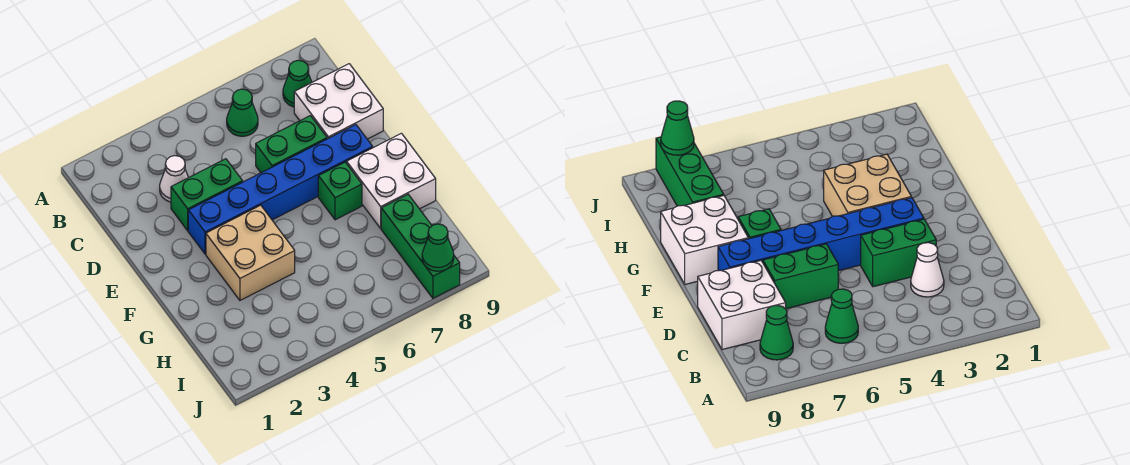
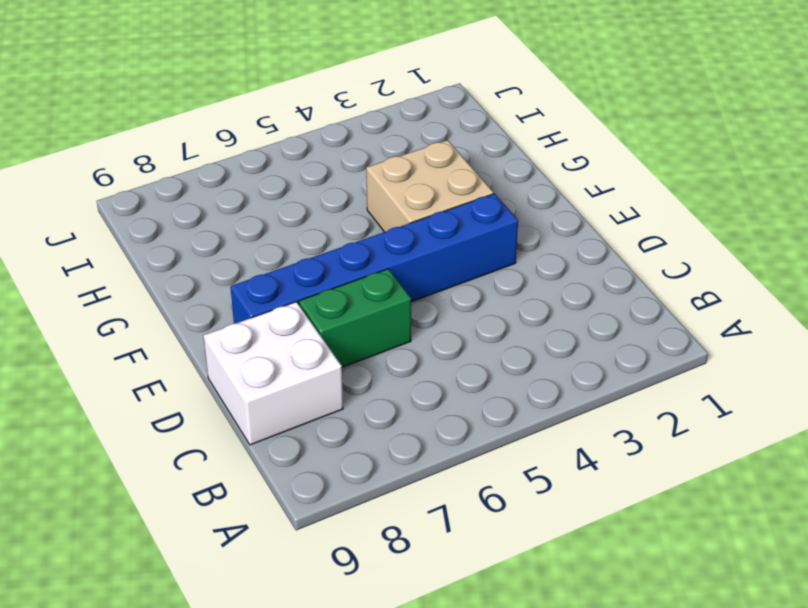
none -> green cone B6 level 1
none -> green cone B8 level 1
none -> white cone C3 level 1

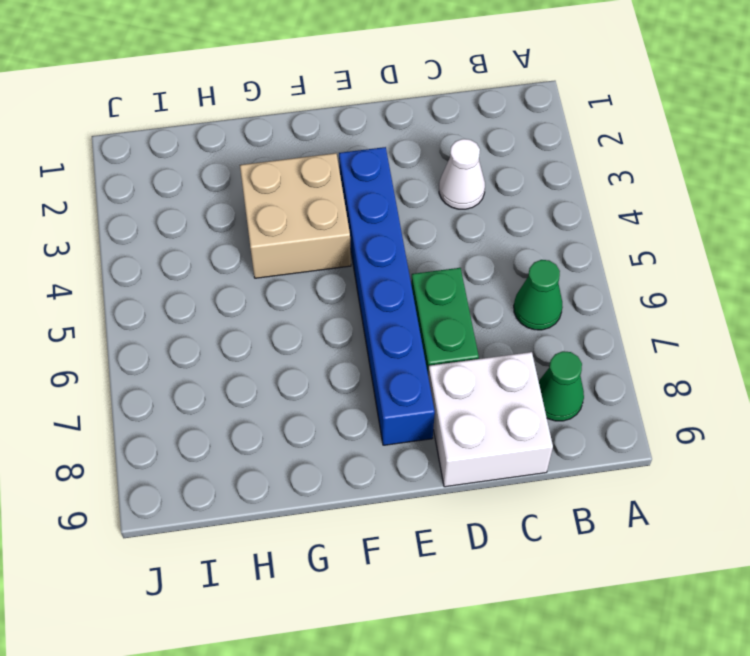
none -> green brick D3:D4 level 1
none -> green brick F7 level 1
none -> white brick F8:G9 level 1

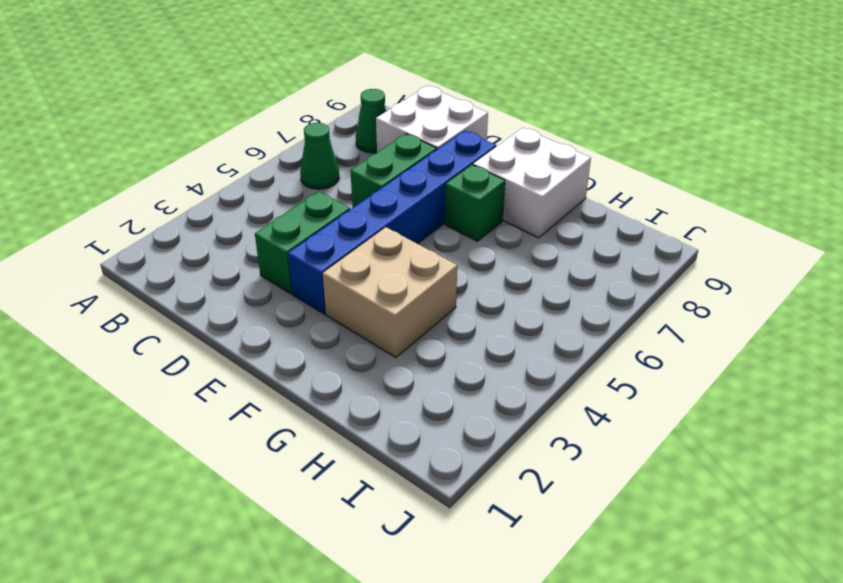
none -> white cone C3 level 1
none -> green brick H8:J8 level 1
none -> green cone J8 level 2

